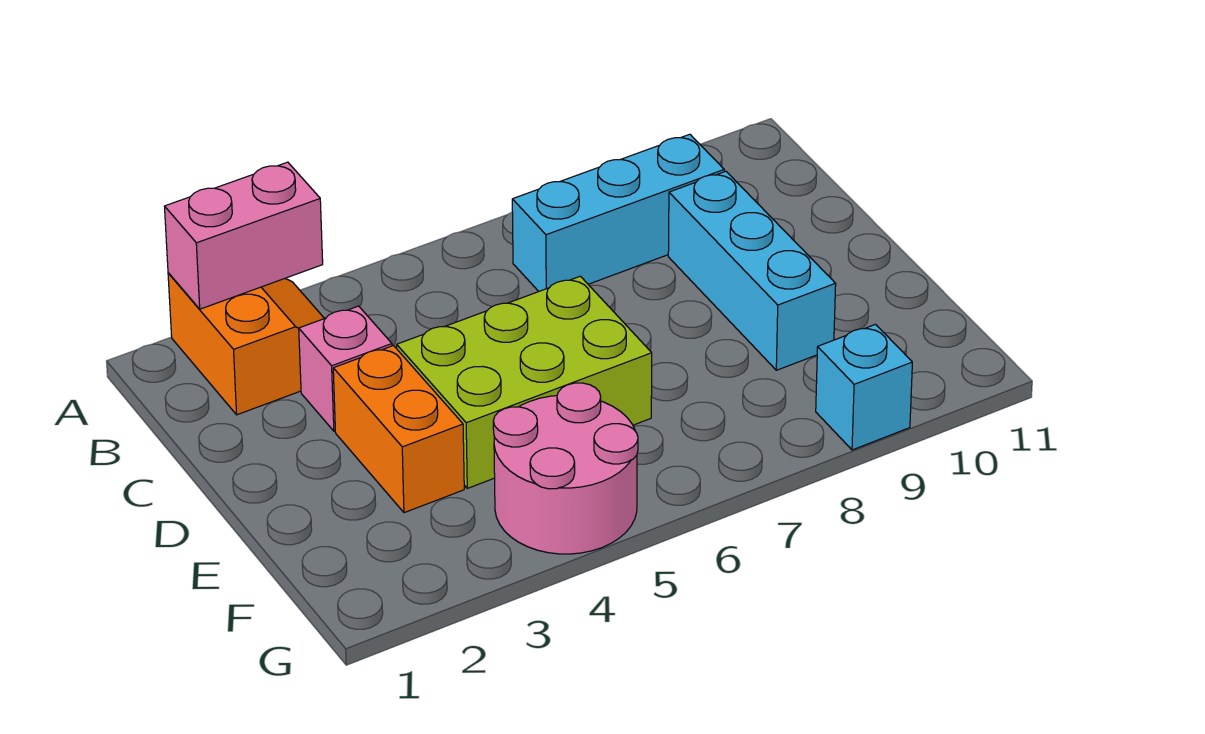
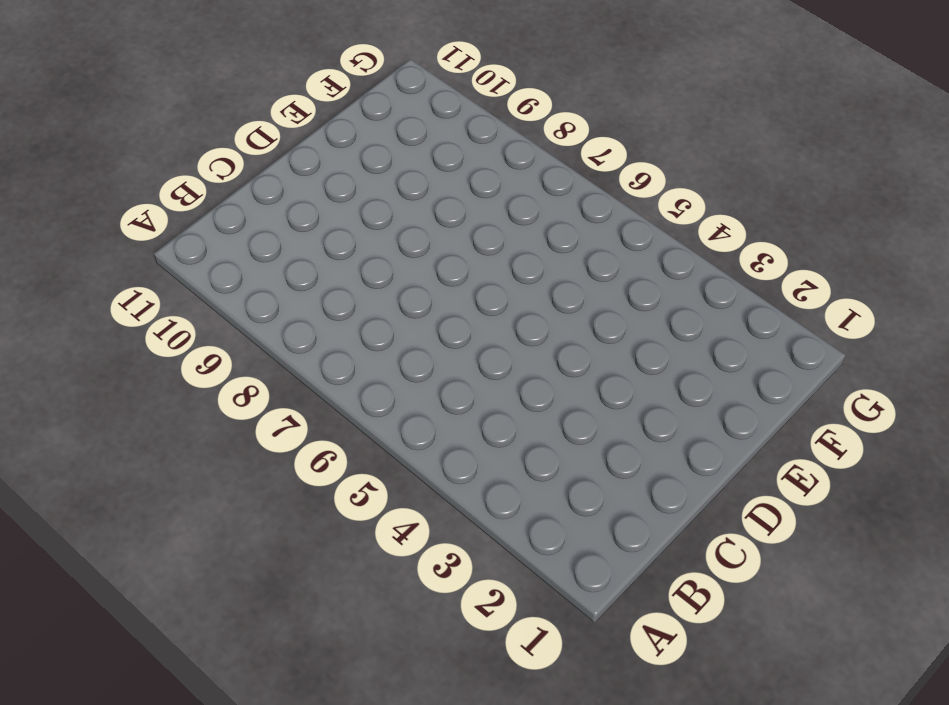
none -> orange slope A2:B3 level 1 top 2
none -> cyan brick B7:B9 level 1

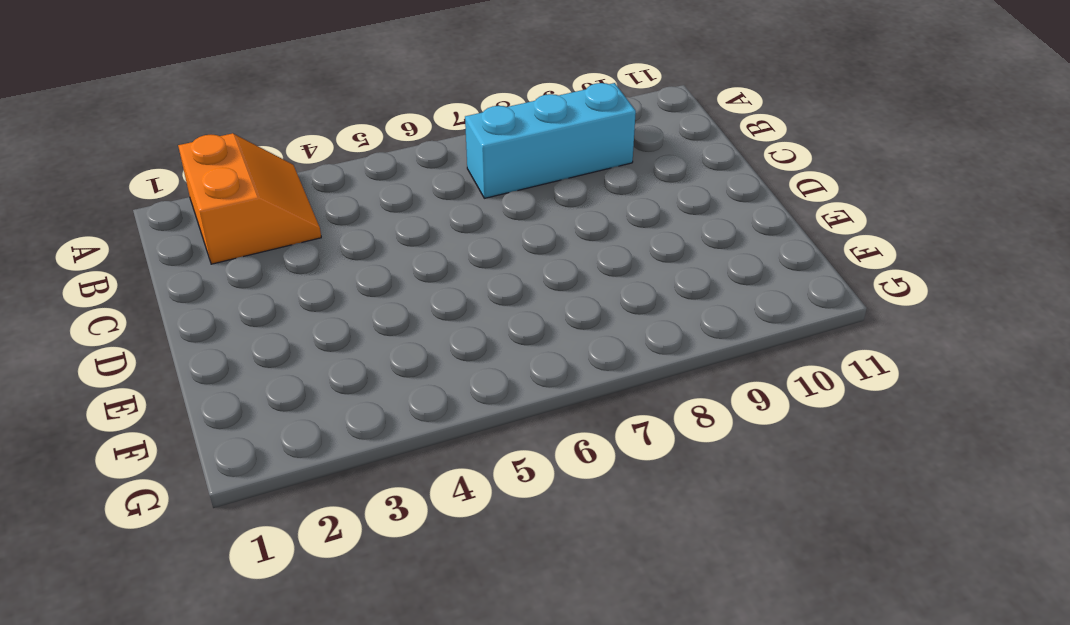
none -> pink brick C3 level 1
none -> cyan brick C9:E9 level 1

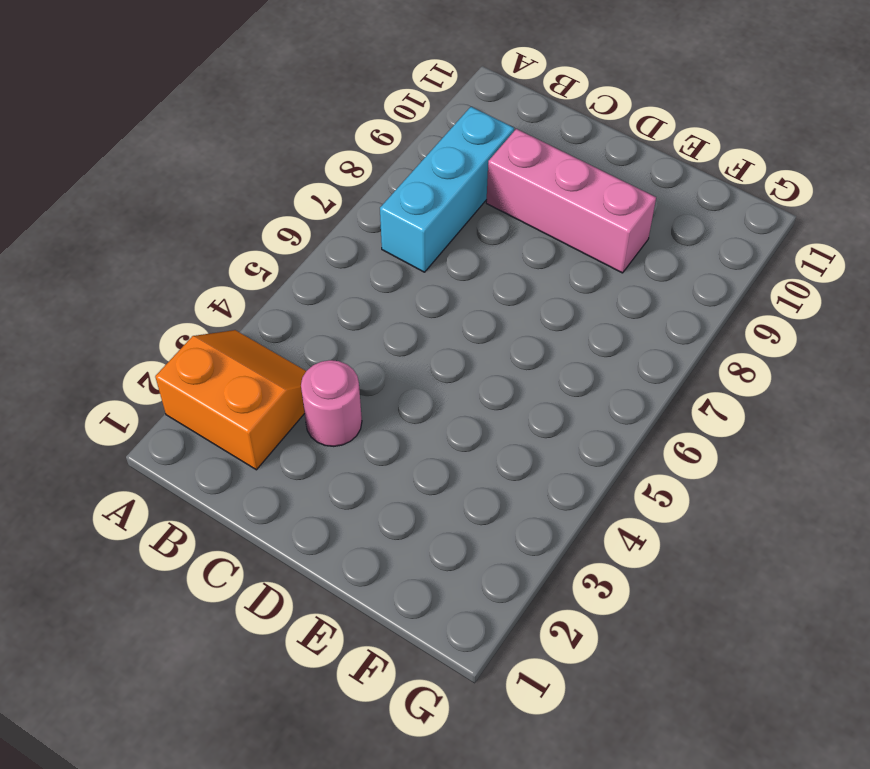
pink round brick C3 level 1 -> pink brick C3 level 1
pink brick C9:E9 level 1 -> cyan brick C9:E9 level 1
none -> orange brick D3:E3 level 1
none -> lime brick D4:E6 level 1

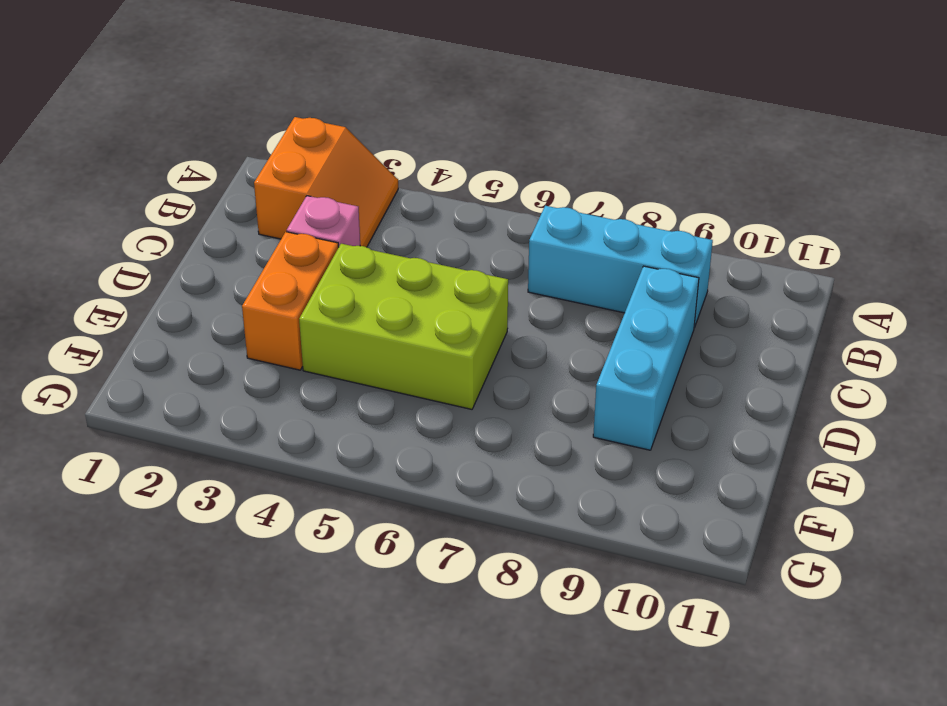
none -> pink round brick F4:G5 level 1
none -> cyan brick G9 level 1

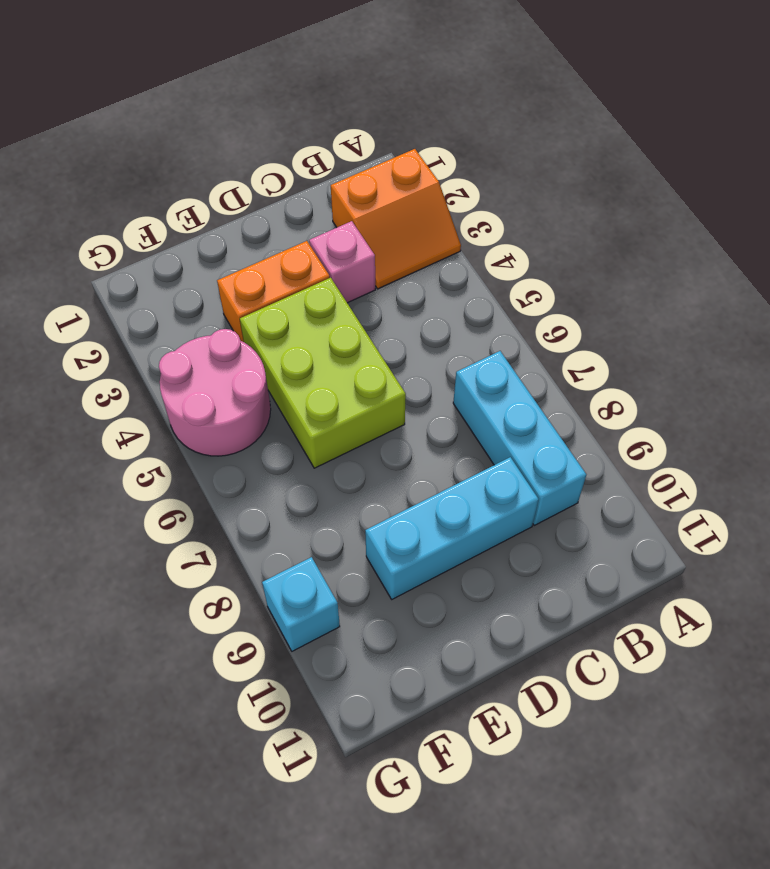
none -> pink brick A2:A3 level 2

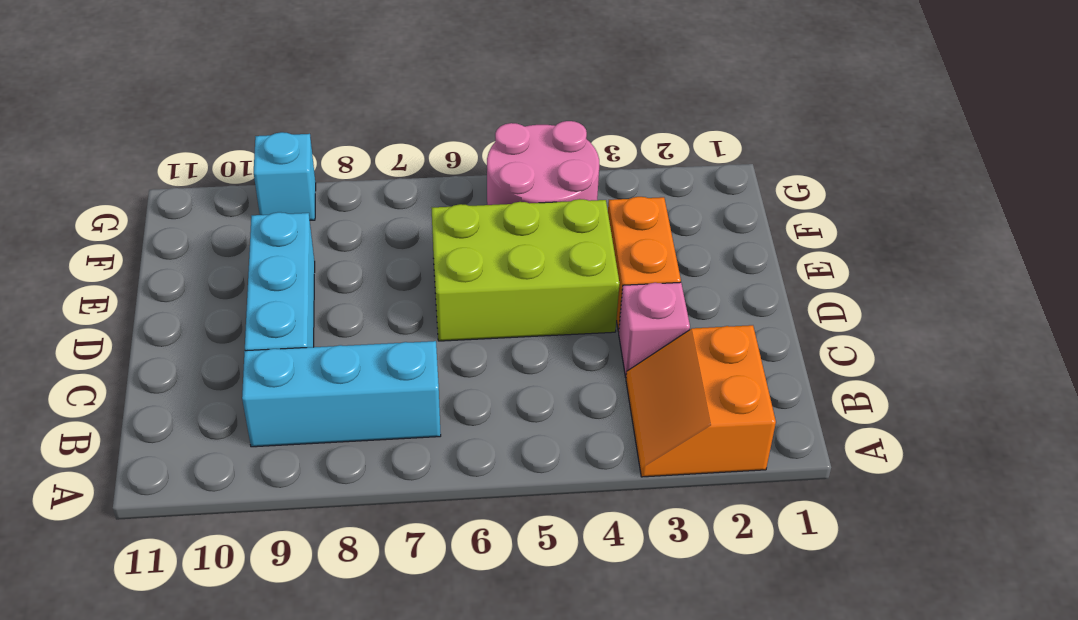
none -> pink brick A2:A3 level 2

